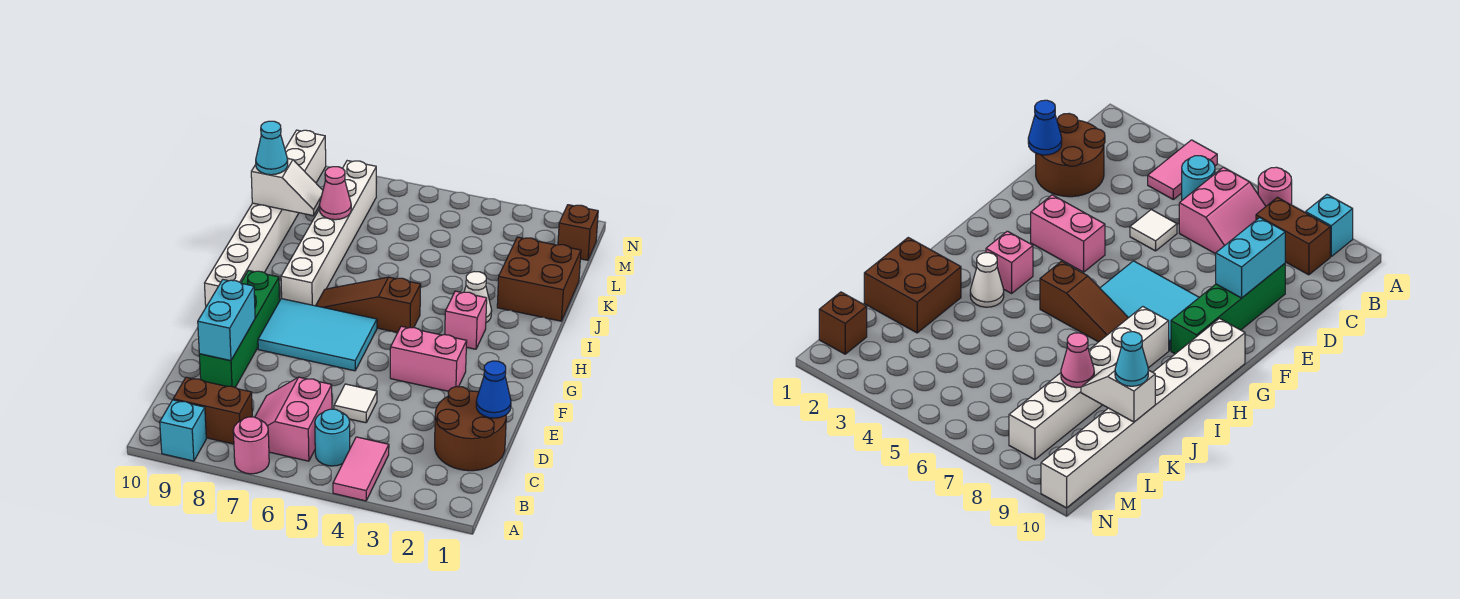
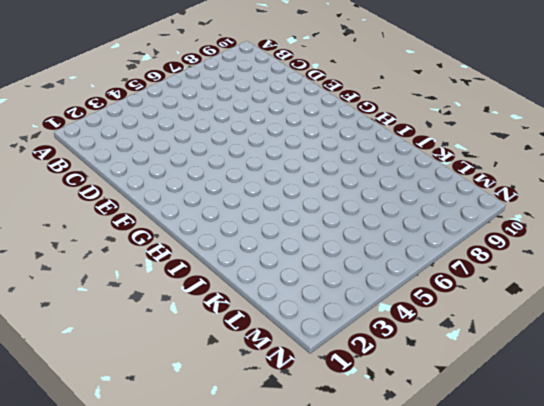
none -> pink tile A4:B4 level 1
none -> pink round brick A7 level 1
none -> cyan brick A9 level 1

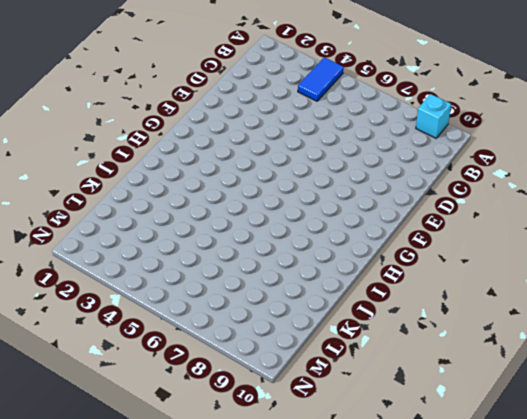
blue tile A4:B4 level 1 -> pink tile A4:B4 level 1
none -> pink round brick A7 level 1
none -> cyan round brick B5 level 1
none -> pink slope B6:C7 level 1 top 6

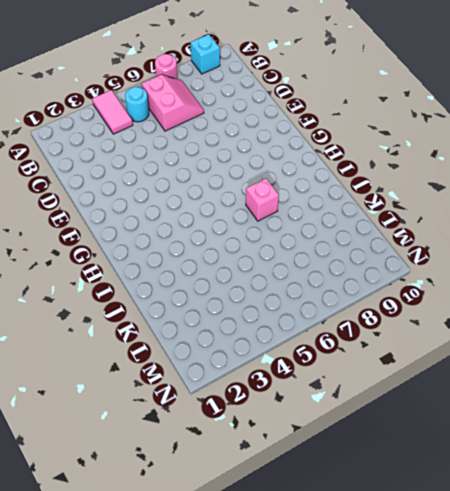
pink brick I7 level 1 -> pink brick H3 level 1
none -> brown brick B8:B9 level 1
none -> brown round brick C1:D2 level 1
none -> white tile D5 level 1

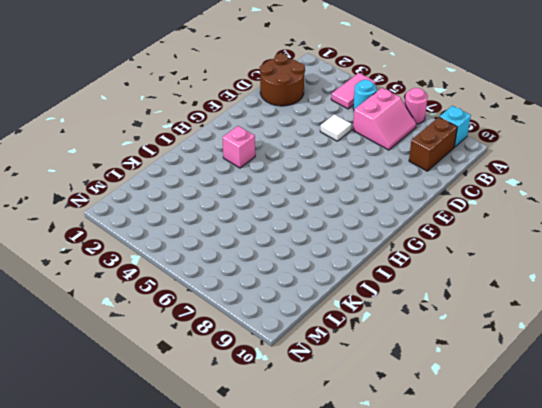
brown brick B9:C9 level 1 -> brown brick B8:B9 level 1
none -> green brick D9:G9 level 1
none -> pink brick F3:F4 level 1
none -> cyan tile F6:G8 level 1

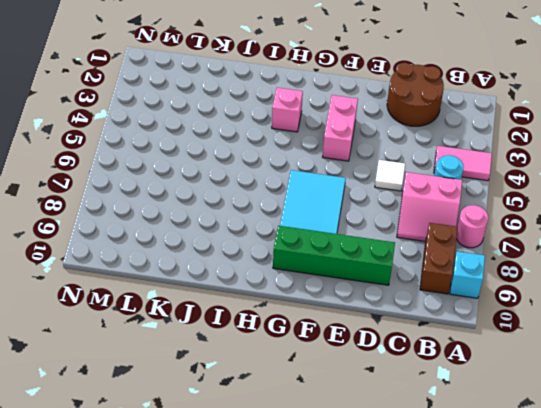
none -> white brick G10:N10 level 1
none -> brown slope H5:H7 level 1 top 5
none -> white brick H8:M8 level 1

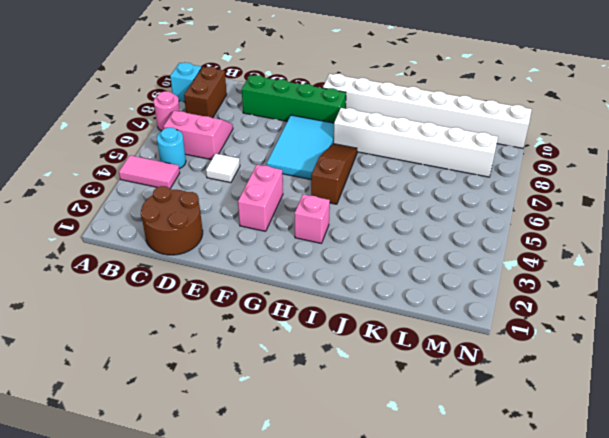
none -> white cone I3 level 1
none -> brown brick J1:K2 level 1
none -> brown brick M1 level 1

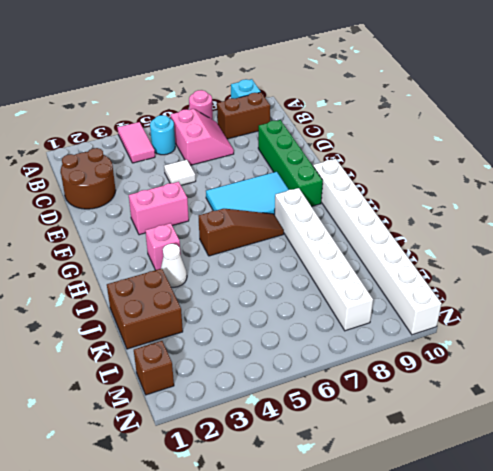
none -> blue cone D1 level 2
none -> cyan brick D9:E9 level 2
none -> pink cone K8 level 2

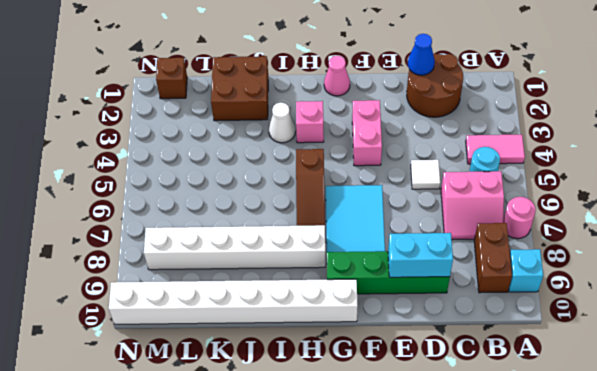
pink cone G1 level 1 -> pink cone K8 level 2
none -> white slope K9:K10 level 2 top 10
none -> cyan cone K10 level 3

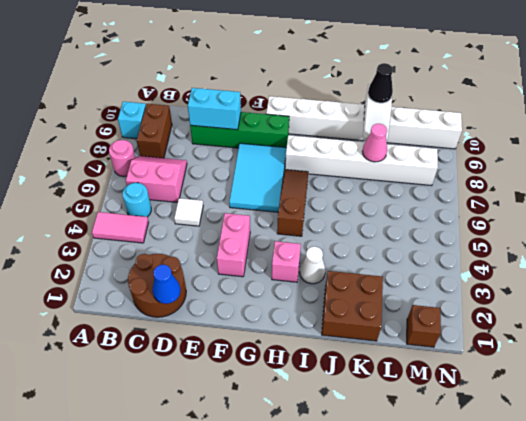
black cone K10 level 3 -> cyan cone K10 level 3

